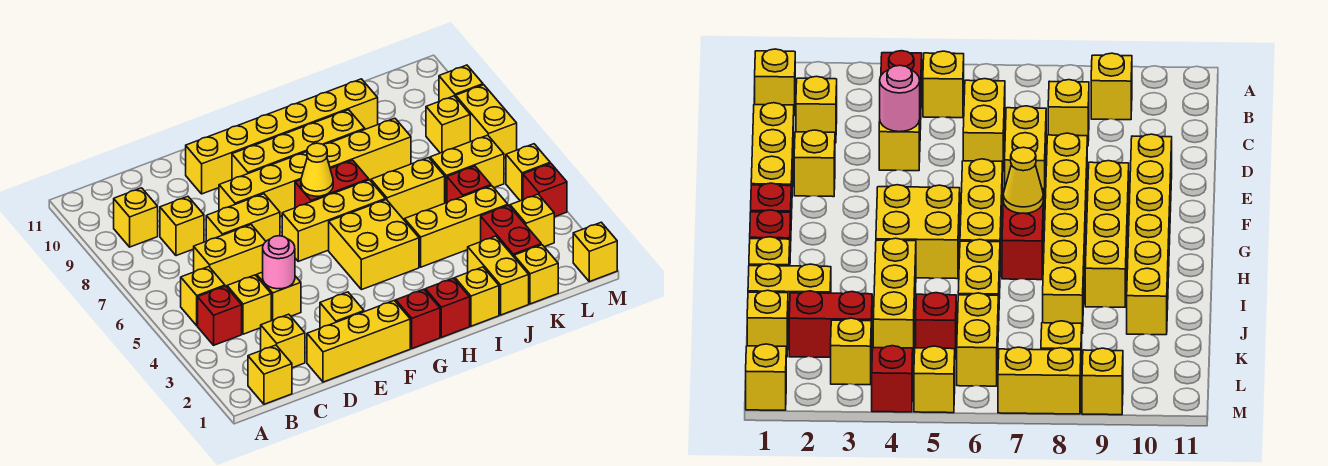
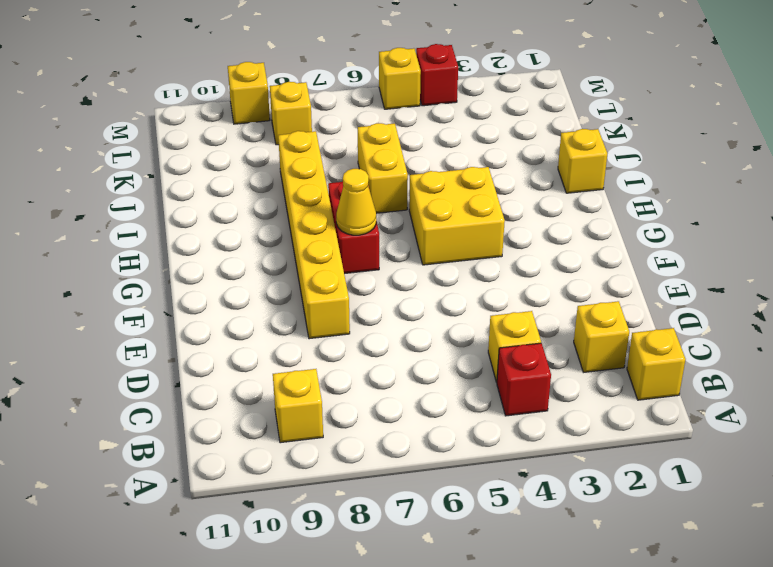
none -> yellow brick B5 level 1
none -> yellow brick C6:D6 level 1
none -> yellow brick C8 level 1
none -> yellow brick D1:F1 level 1

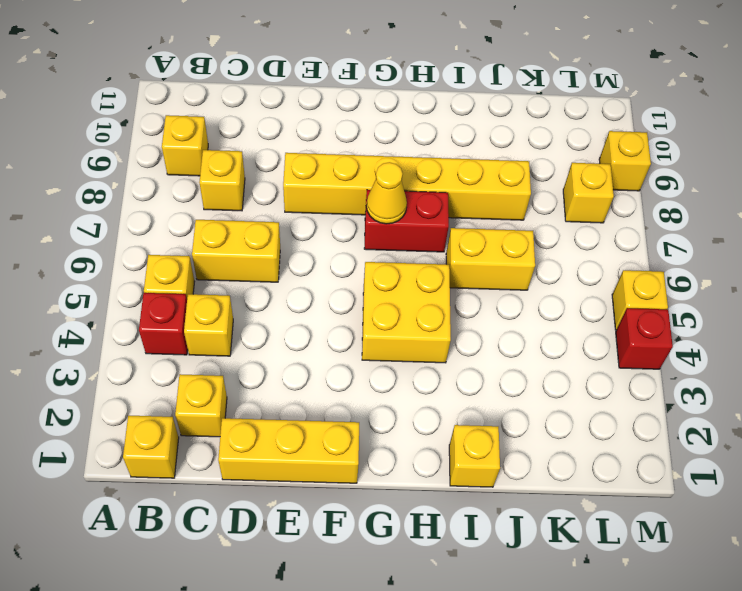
none -> yellow brick D4 level 1
none -> yellow brick D7:E7 level 1
none -> yellow brick E2 level 1
none -> yellow brick E10:J10 level 1

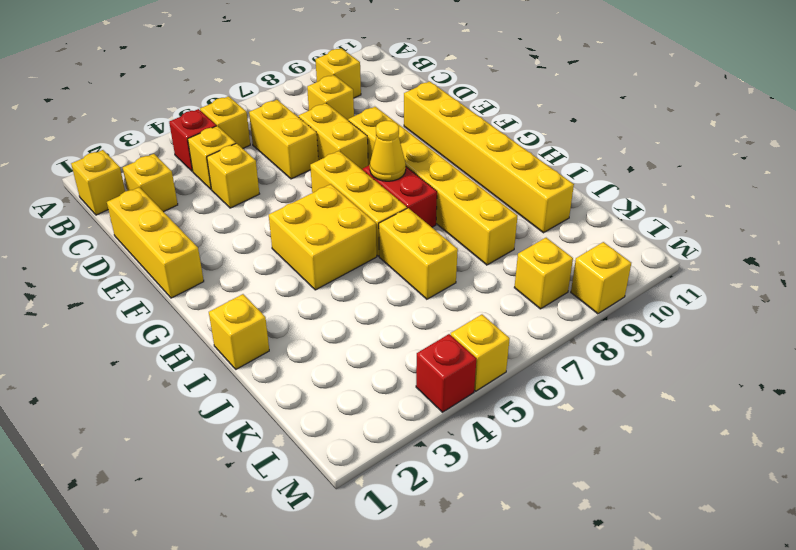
none -> yellow brick E2 level 1
none -> yellow brick F9:I9 level 1
none -> red brick G1 level 1
none -> red brick H1 level 1

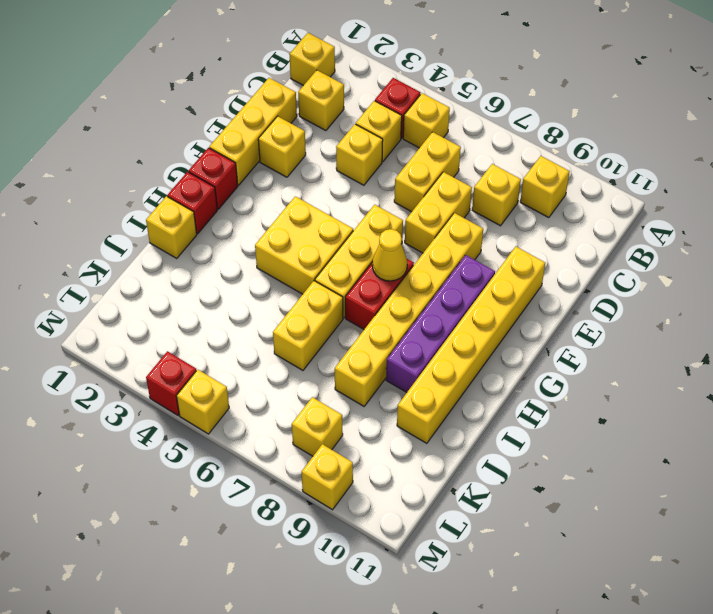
purple brick F9:I9 level 1 -> yellow brick F9:I9 level 1
none -> yellow brick I4:K4 level 1
none -> yellow brick J1:J2 level 1
none -> yellow brick K1 level 1
none -> red brick K2:K3 level 1

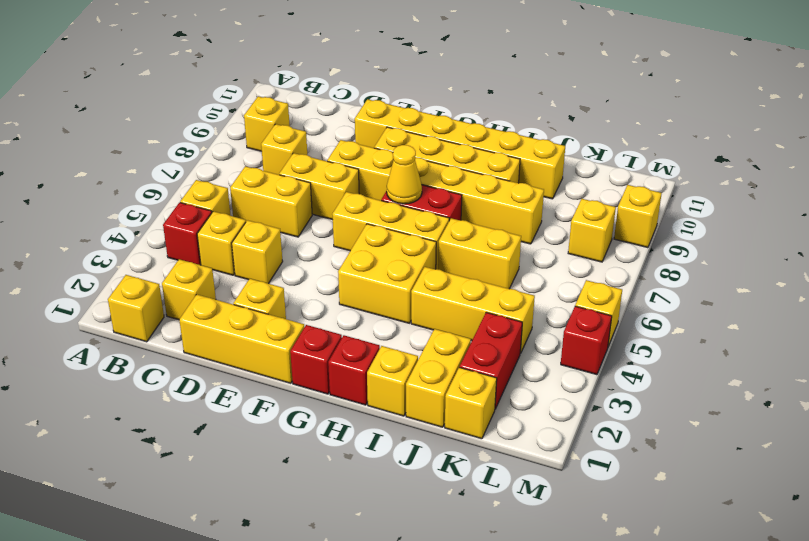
none -> red brick K5 level 1
none -> yellow brick K6:L6 level 1
none -> yellow brick L3 level 1
none -> yellow brick M1 level 1

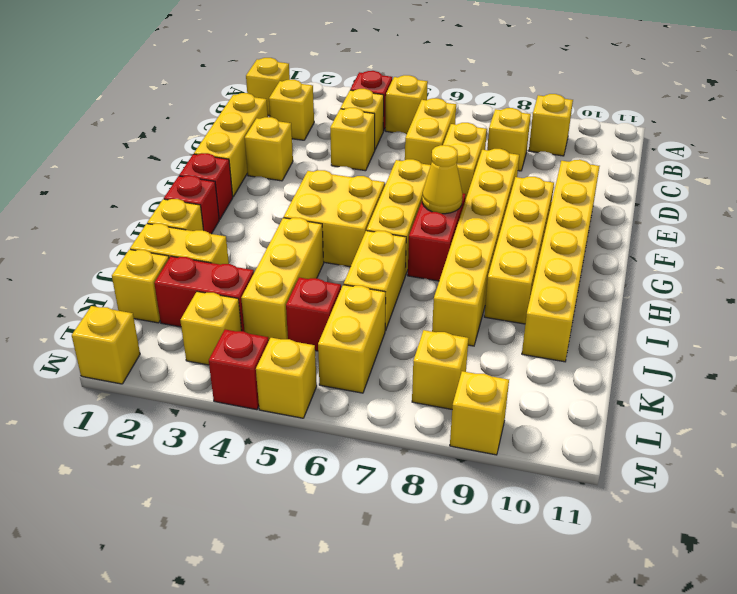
none -> yellow brick M7:M8 level 1
none -> pink round brick D4 level 2

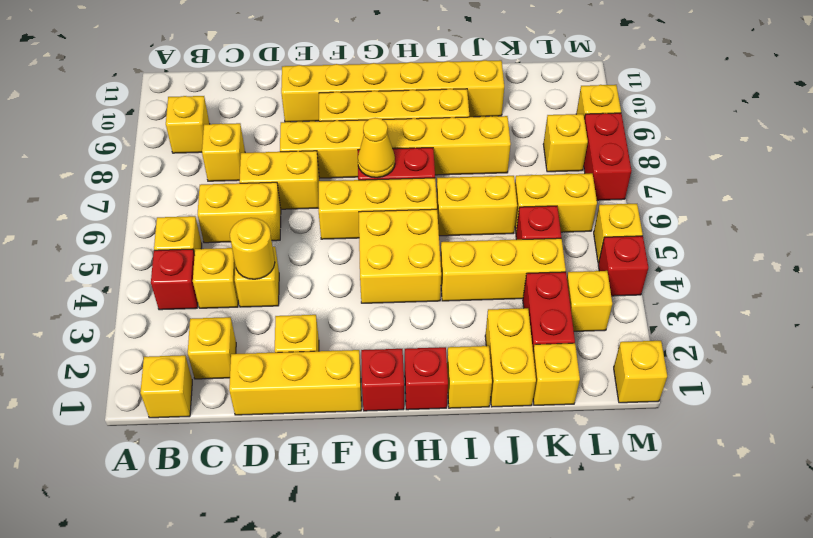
yellow round brick D4 level 2 -> pink round brick D4 level 2
red brick M7:M8 level 1 -> yellow brick M7:M8 level 1

